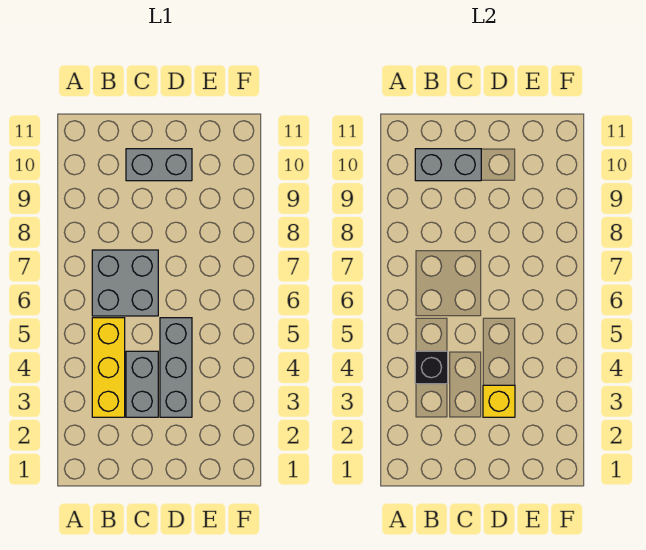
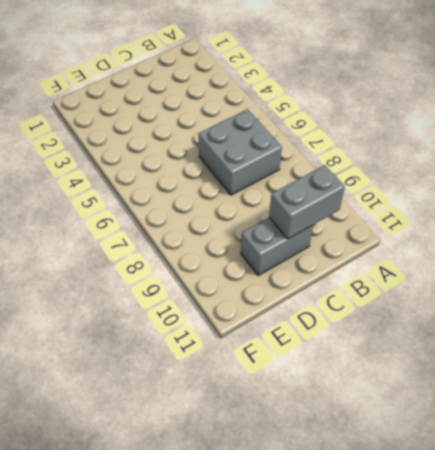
none -> yellow brick B3:B5 level 1
none -> grey brick C3:C4 level 1

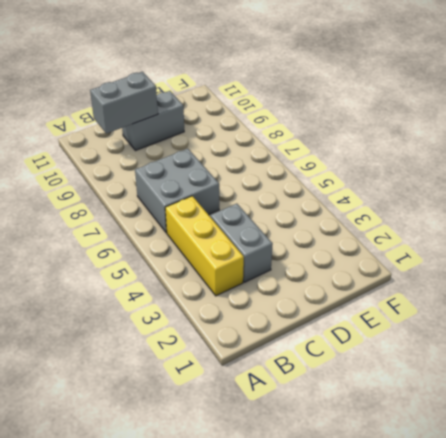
none -> grey brick D3:D5 level 1
none -> black brick B4 level 2

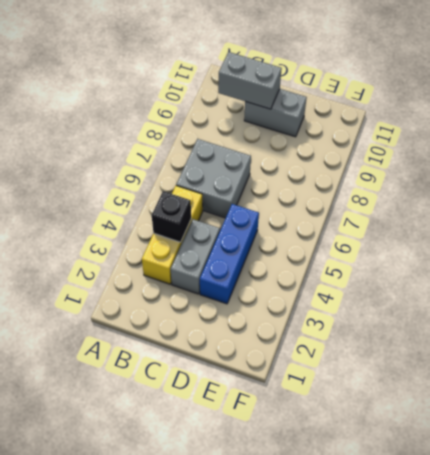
blue brick D3:D5 level 1 -> grey brick D3:D5 level 1
none -> yellow brick D3 level 2

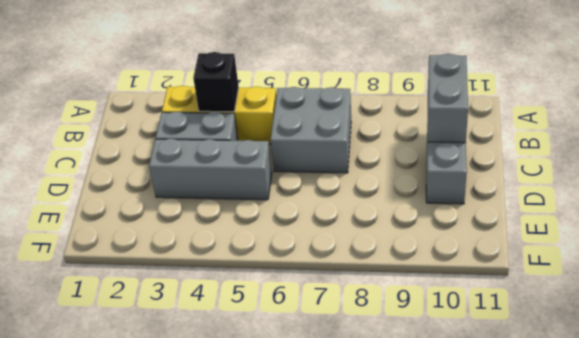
none -> yellow brick D3 level 2

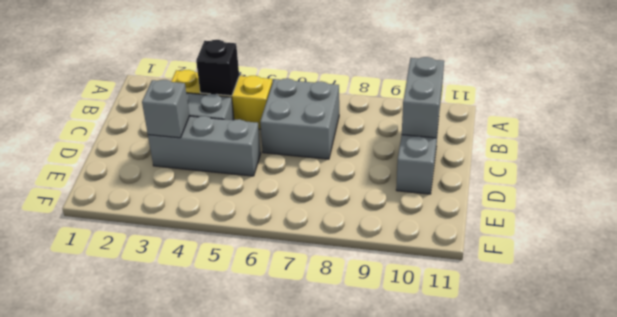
grey brick D3 level 2 -> yellow brick D3 level 2

